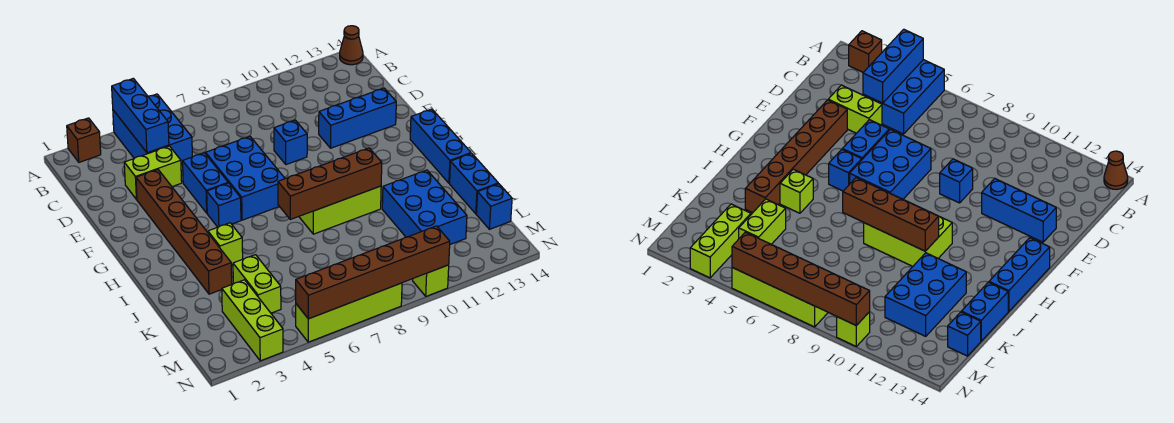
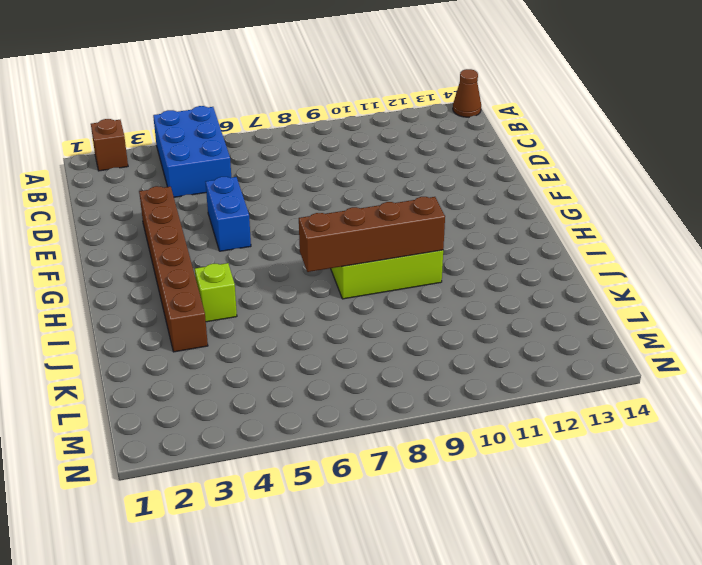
none -> lime brick D3:D4 level 1
none -> blue brick E6:G7 level 1
none -> blue brick E9 level 1

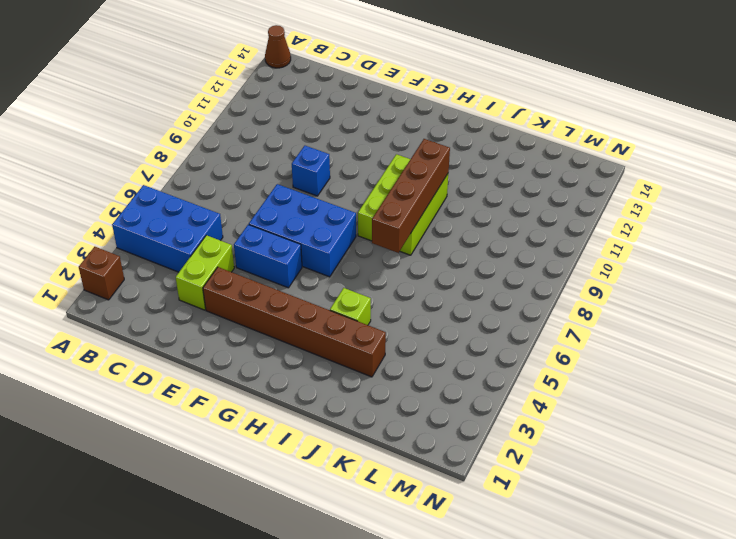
none -> blue brick E11:E13 level 1
none -> blue brick G5 level 1
none -> blue brick G14:I14 level 1

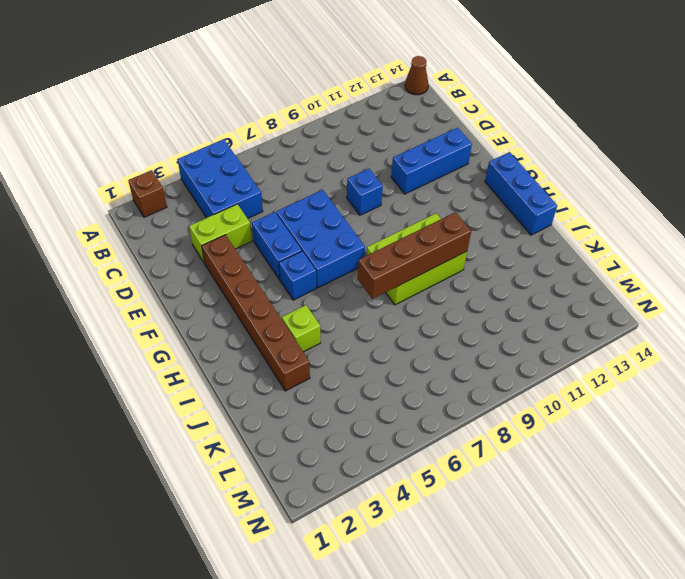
none -> blue brick J11:L12 level 1
none -> blue brick J14:K14 level 1
none -> lime brick K4:L4 level 1

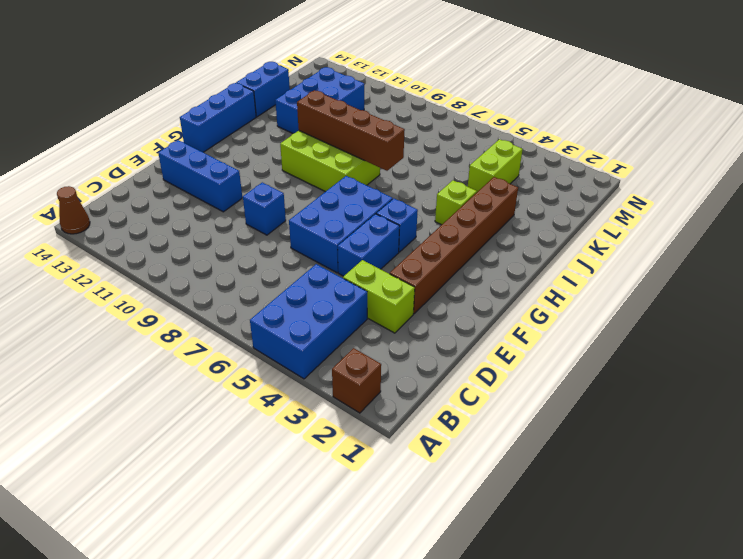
none -> lime brick L3:N3 level 1
none -> blue brick L14 level 1
none -> lime brick N5:N8 level 1

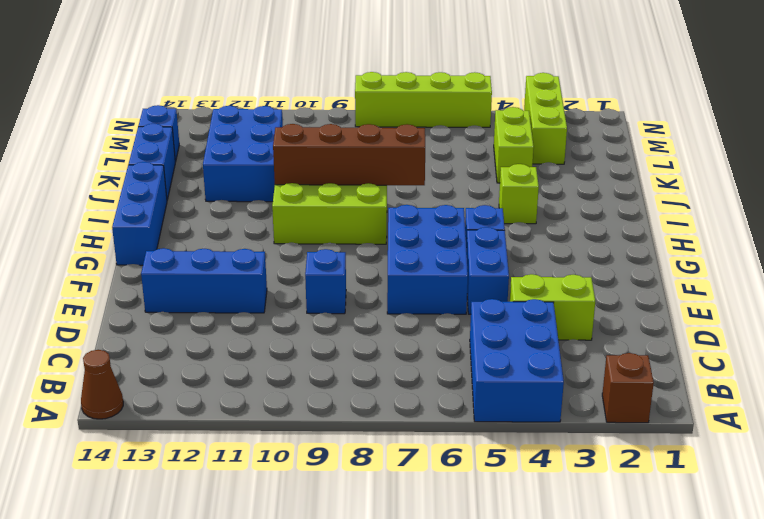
none -> brown brick E3:J3 level 1
none -> lime brick N10 level 1
none -> blue brick A4:C4 level 2

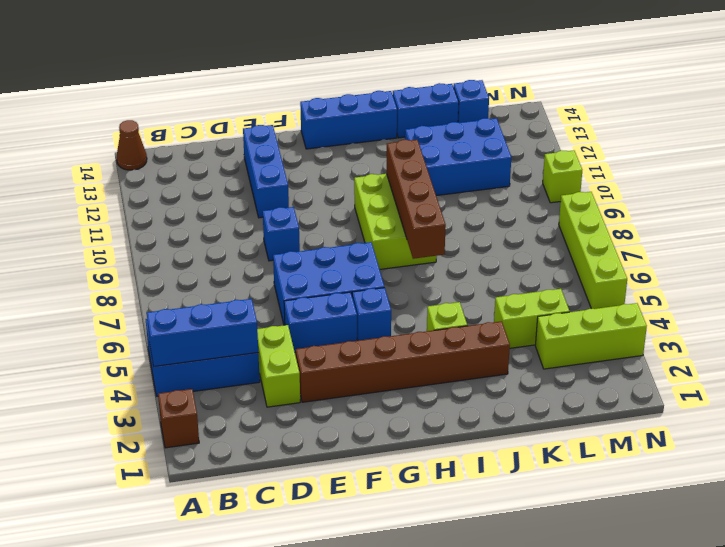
none -> brown brick N5:N10 level 2

